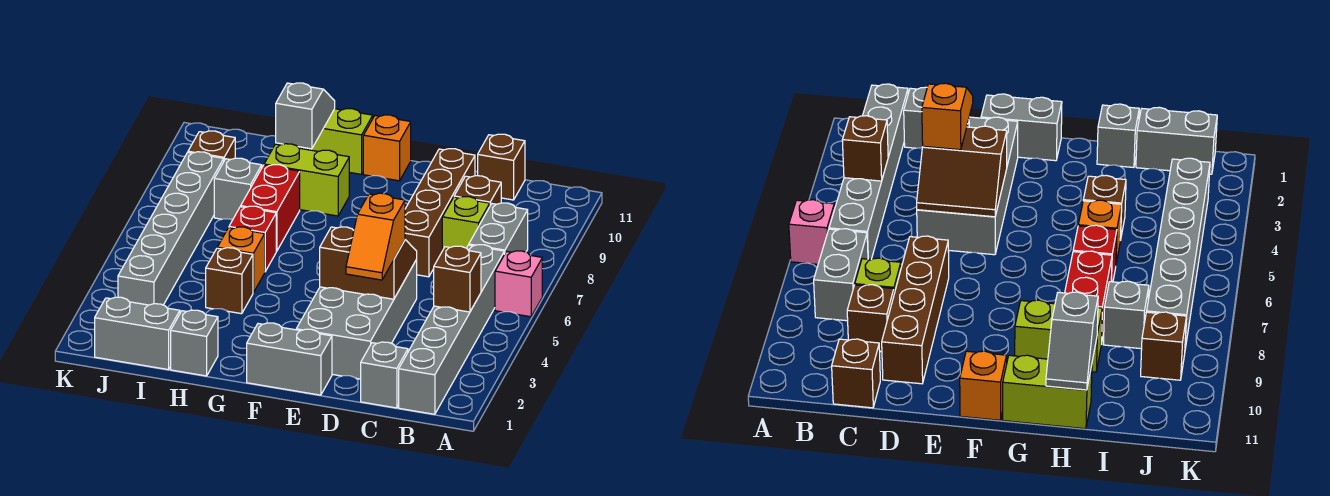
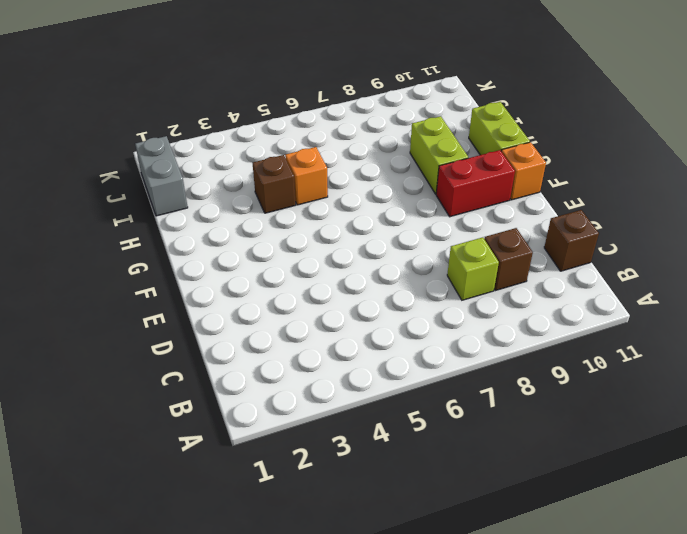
red brick F9:F10 level 1 -> red brick H7:H8 level 1
none -> pink brick A6 level 1
none -> grey brick B1:B6 level 1
none -> grey brick B7:B8 level 1

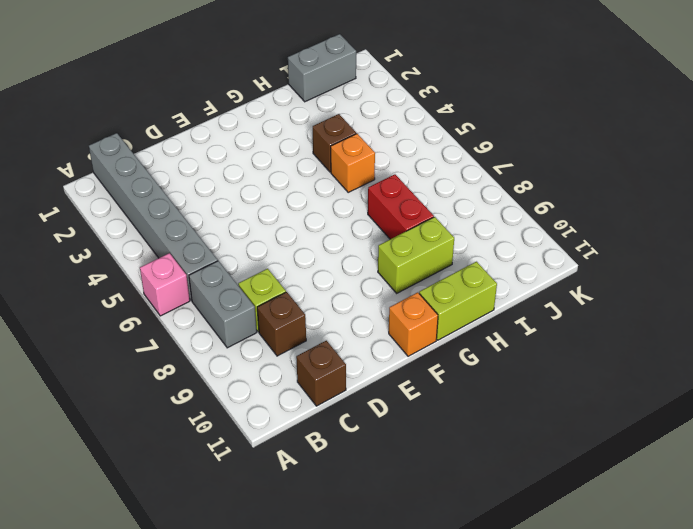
none -> grey brick C1 level 1
none -> grey brick D2:E5 level 1
none -> brown brick D7:D10 level 1

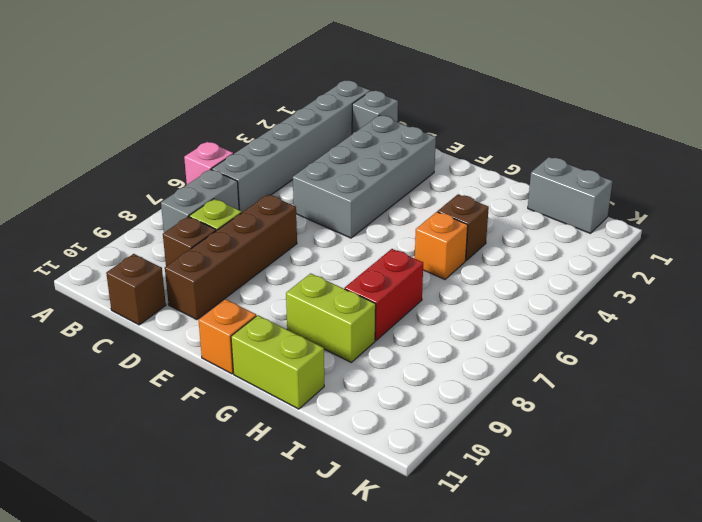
none -> grey brick E1:F1 level 1
none -> grey brick H1 level 1
none -> red brick H6 level 1

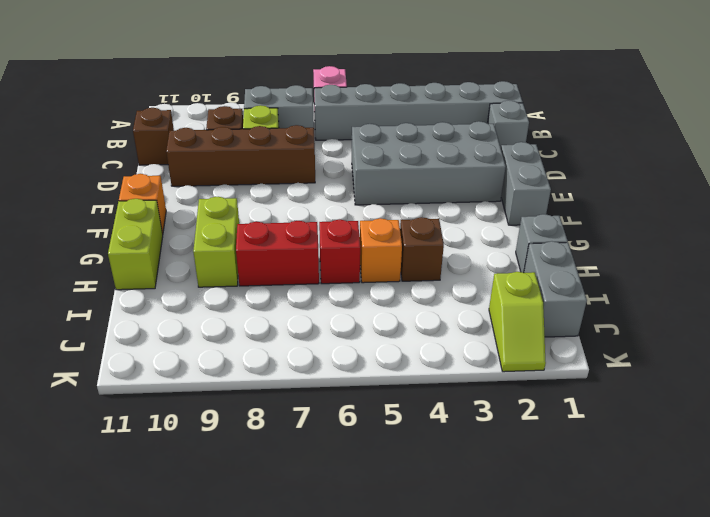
lime slope J2:K2 level 1 top J -> none
none -> grey brick I8 level 1
none -> grey brick J3:J8 level 1
none -> brown brick J9 level 1

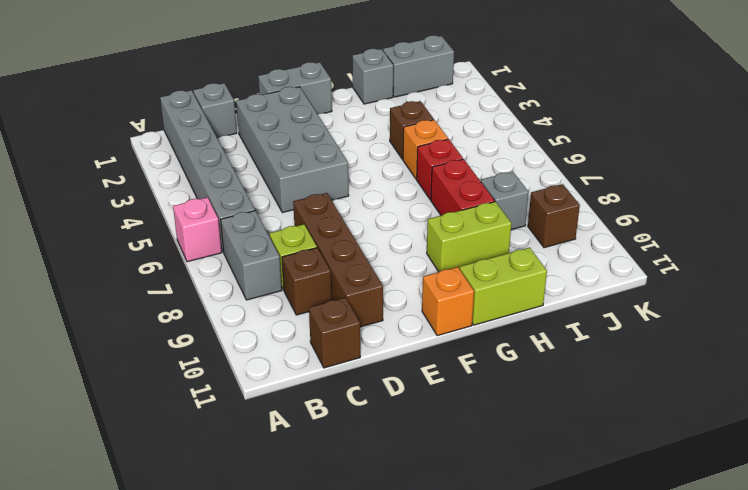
none -> grey brick J3:J8 level 1
none -> brown brick B4 level 2
none -> brown slope D4:E5 level 2 top 4

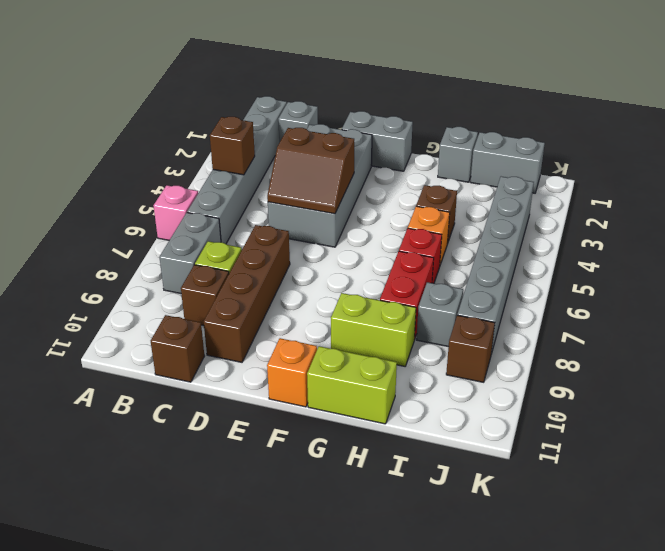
none -> grey slope H10:H11 level 2 top 10
none -> orange slope D3:D4 level 3 top 4

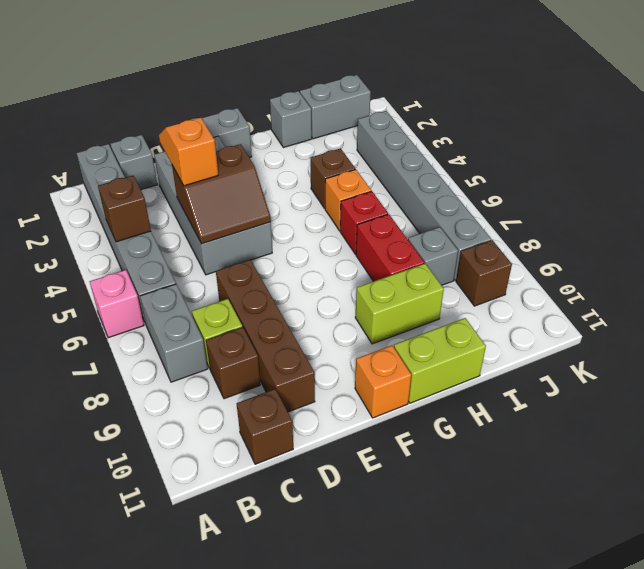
none -> grey slope H10:H11 level 2 top 10

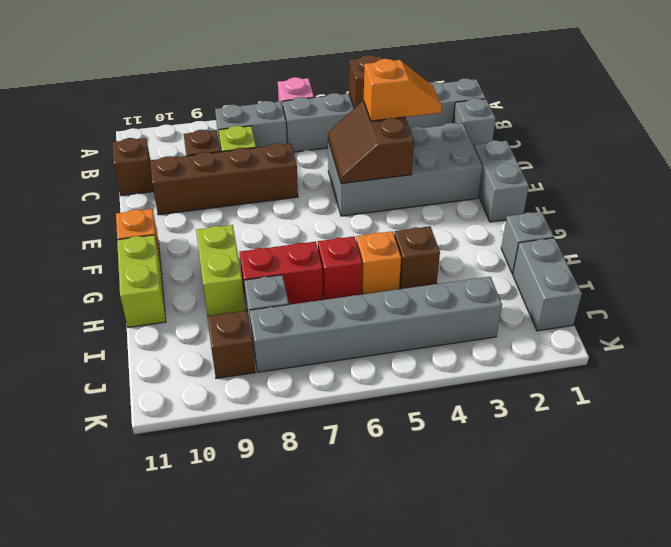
none -> grey slope H10:H11 level 2 top 10

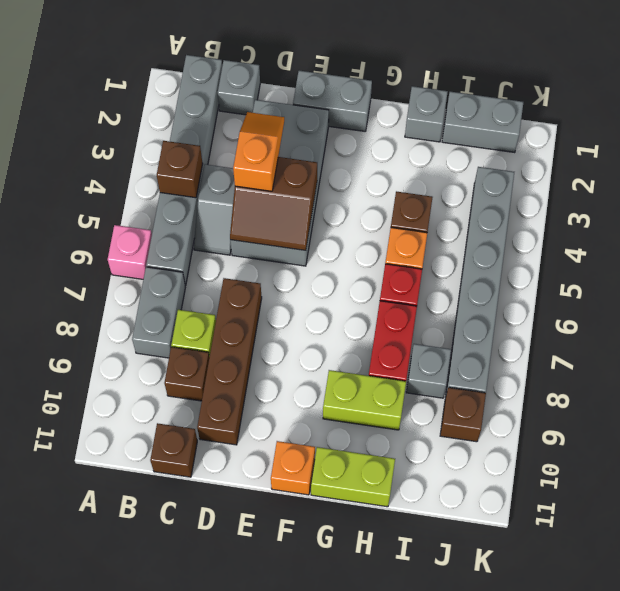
grey slope C4:C5 level 1 top 4 -> grey slope H10:H11 level 2 top 10

